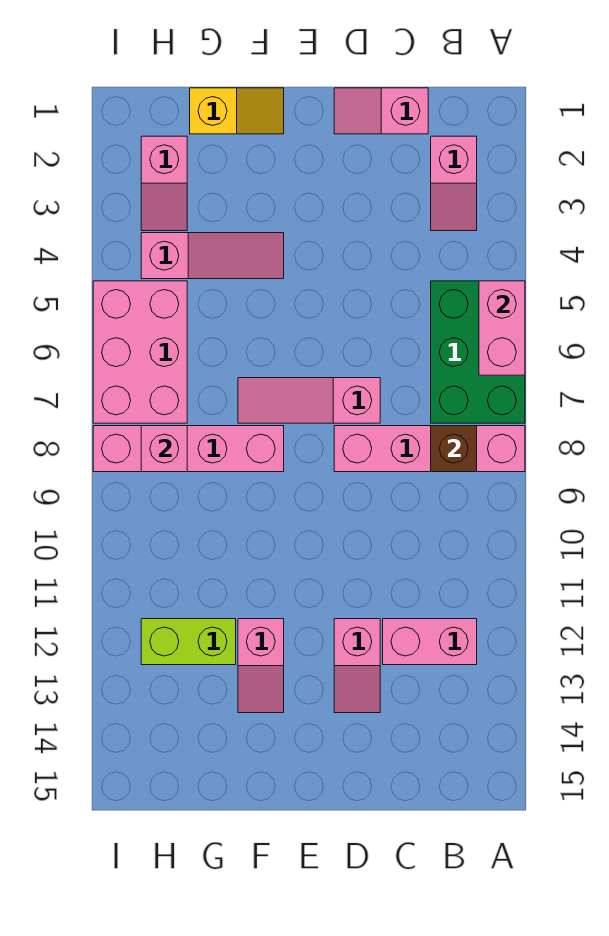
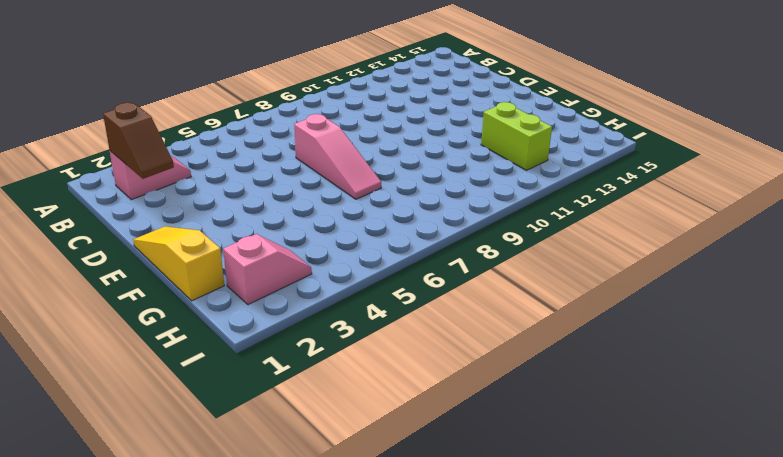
brown slope B2:C2 level 2 top B -> none
yellow slope E1:G1 level 1 top G -> yellow slope F1:G1 level 1 top G
none -> green brick A5:B7 level 1
none -> pink brick A8:D8 level 1
none -> pink brick B12:C12 level 1

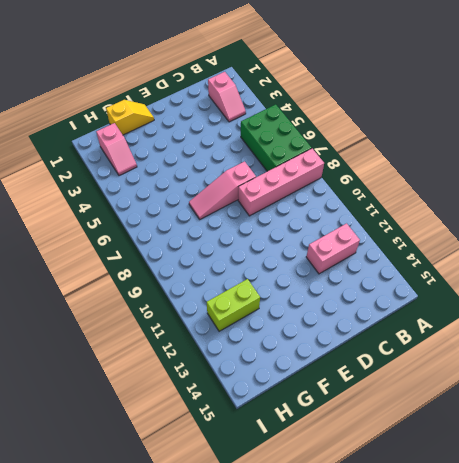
none -> pink slope C1:D1 level 1 top C
none -> pink slope D12:D13 level 1 top 12
none -> pink slope F4:H4 level 1 top H

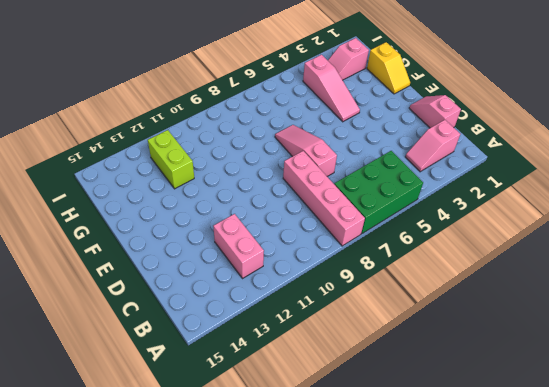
none -> pink slope D12:D13 level 1 top 12
none -> pink brick F8:I8 level 1
none -> pink slope F12:F13 level 1 top 12

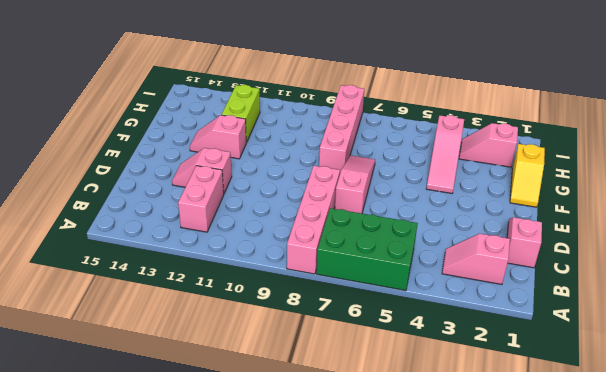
none -> pink brick H5:I7 level 1
none -> pink brick A5:A6 level 2
none -> brown brick B8 level 2

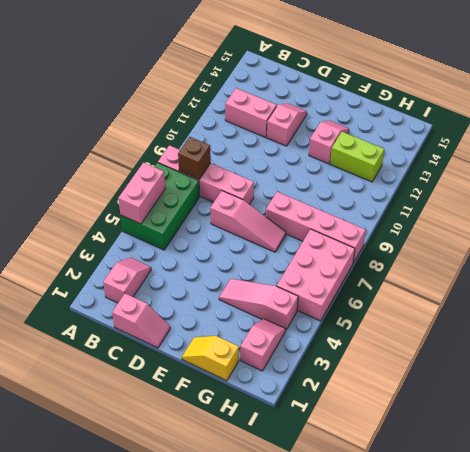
none -> pink brick H8 level 2

